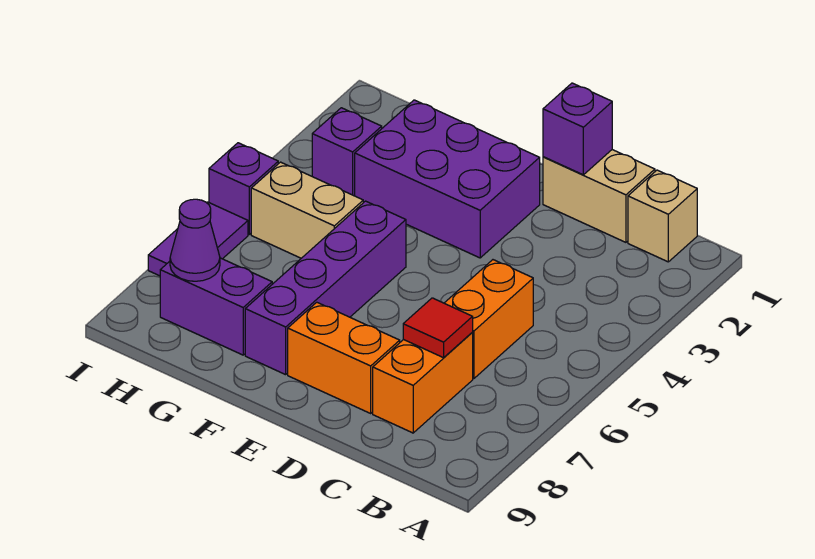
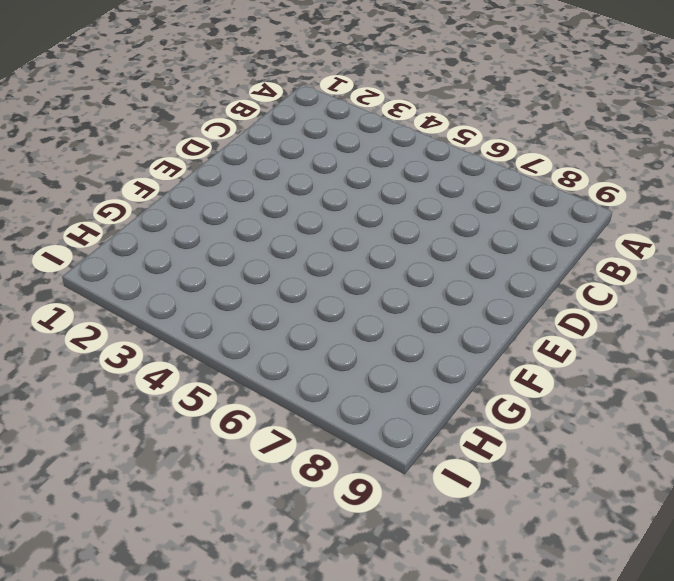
none -> tan brick B1 level 1
none -> tan brick C1:D1 level 1
none -> orange brick C5:C6 level 1

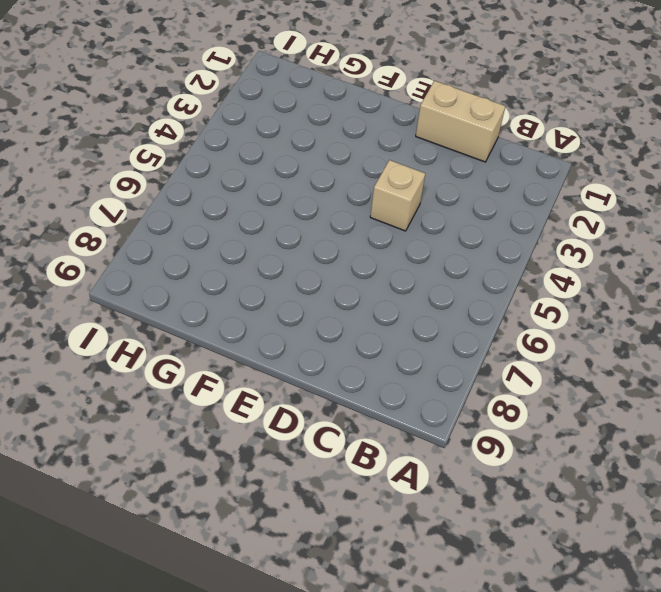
tan brick D4 level 1 -> tan brick B1 level 1
none -> orange brick C5:C6 level 1
none -> orange brick C7:C8 level 1
none -> orange brick D8:E8 level 1

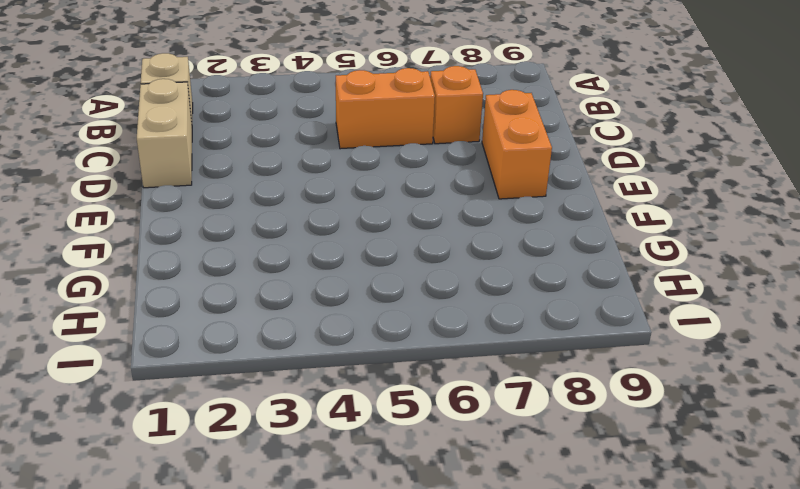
orange brick C7 level 1 -> orange brick C7:C8 level 1
none -> purple brick E2:G3 level 1
none -> purple brick F5:F8 level 1
none -> tan brick G5:H5 level 1

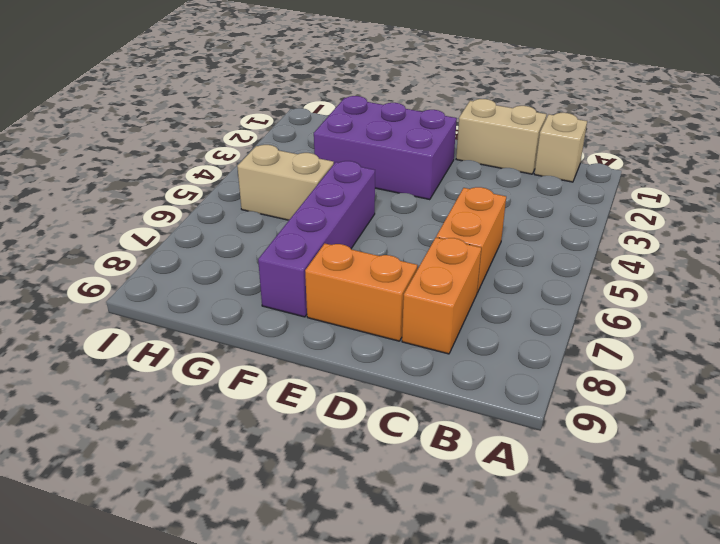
none -> purple brick G8:H8 level 1
none -> purple brick H3 level 1
none -> purple brick I5 level 1

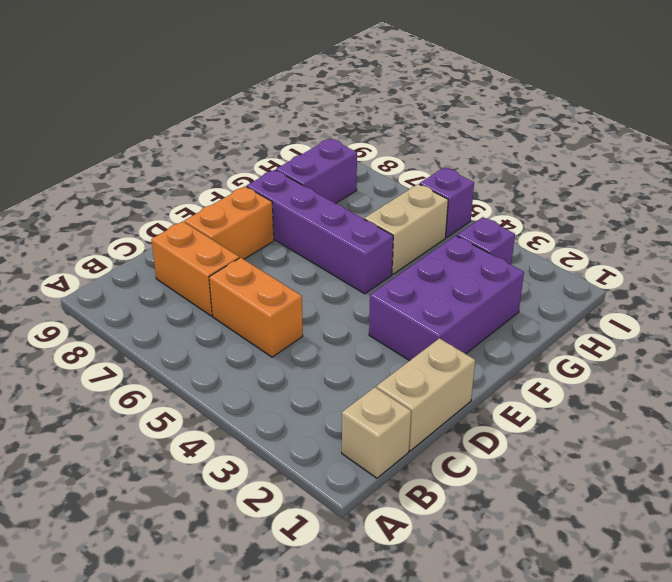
none -> purple tile I6:I7 level 1
none -> red tile C7 level 2
none -> purple brick D1 level 2

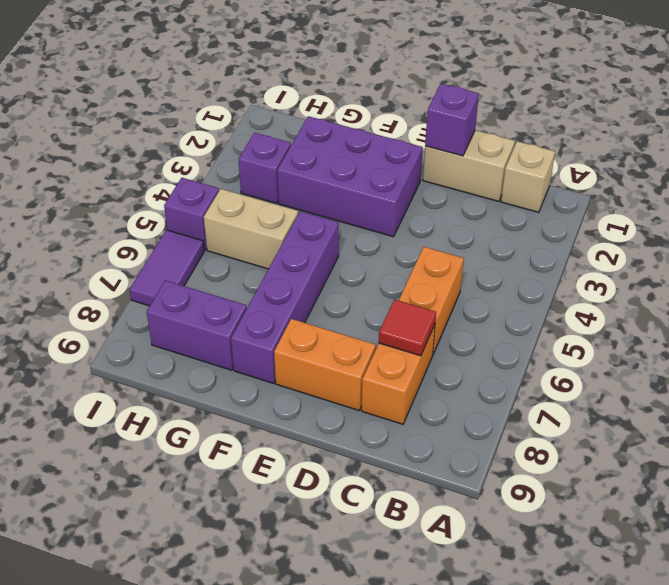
none -> purple cone H8 level 2

